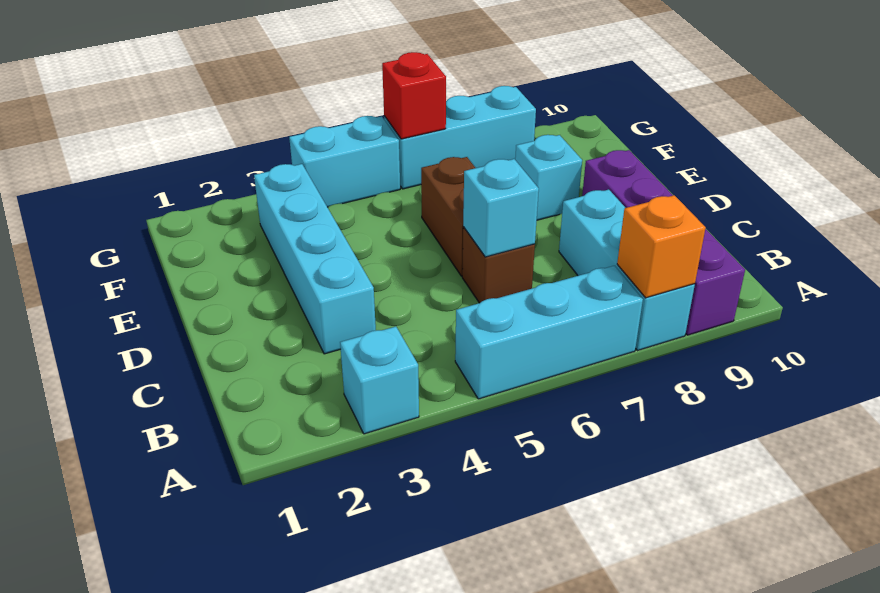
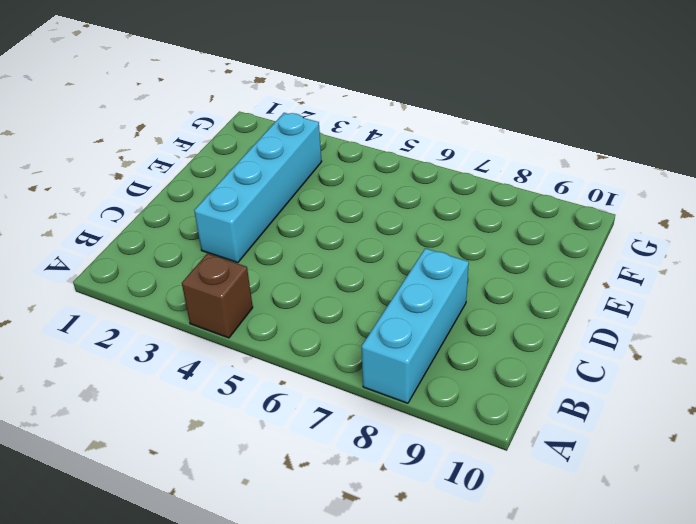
brown brick A4 level 1 -> brown brick C6 level 1
none -> cyan brick A3 level 1
none -> cyan brick A5:A7 level 1
none -> purple brick A9:D9 level 1

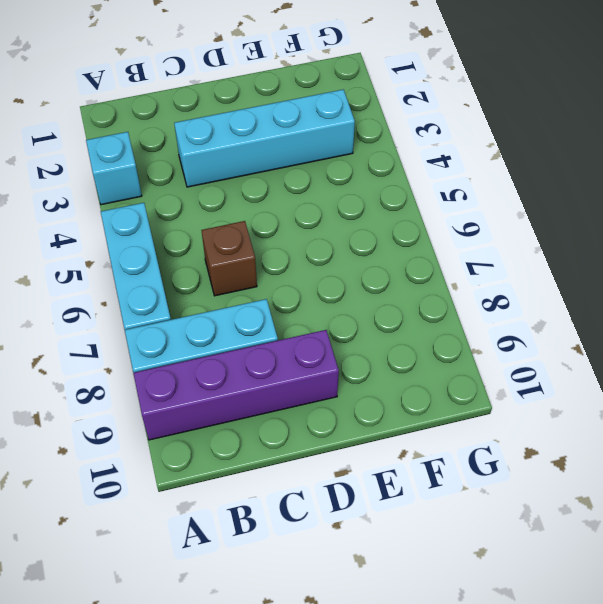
none -> brown brick D6:E6 level 1
none -> cyan brick E8 level 1
none -> cyan brick G4:G5 level 1

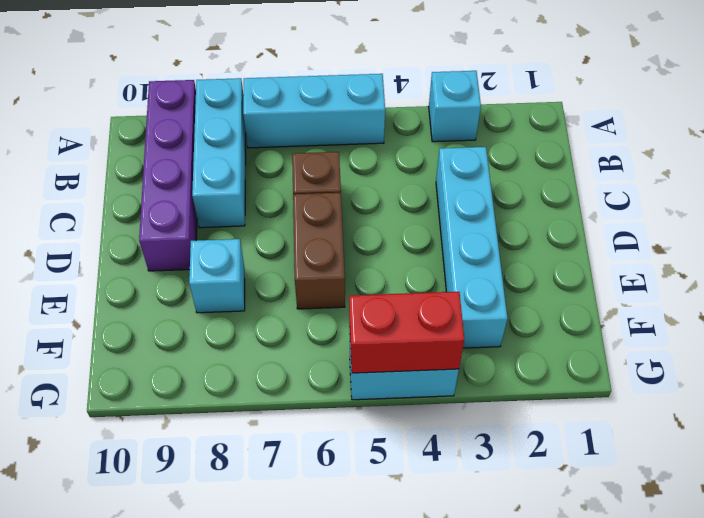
red brick G4:G5 level 2 -> none
none -> cyan brick G6:G8 level 1
none -> orange brick A8 level 2
none -> cyan brick C6 level 2

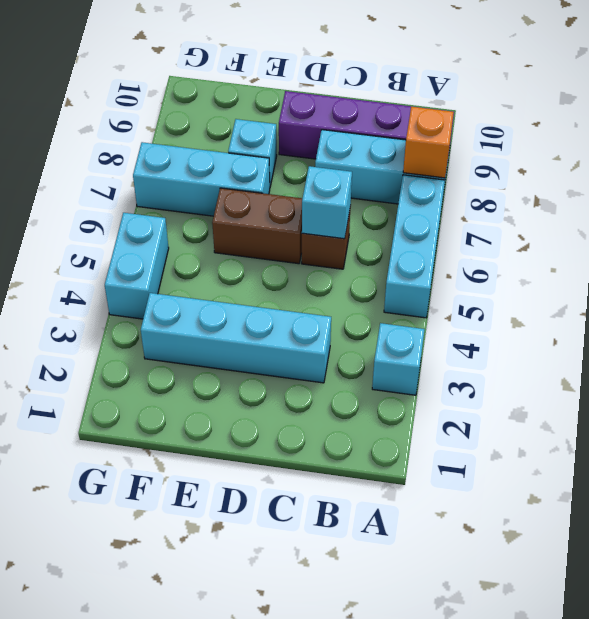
cyan brick E7:G7 level 1 -> cyan brick G6:G8 level 1
none -> red brick G6 level 2

